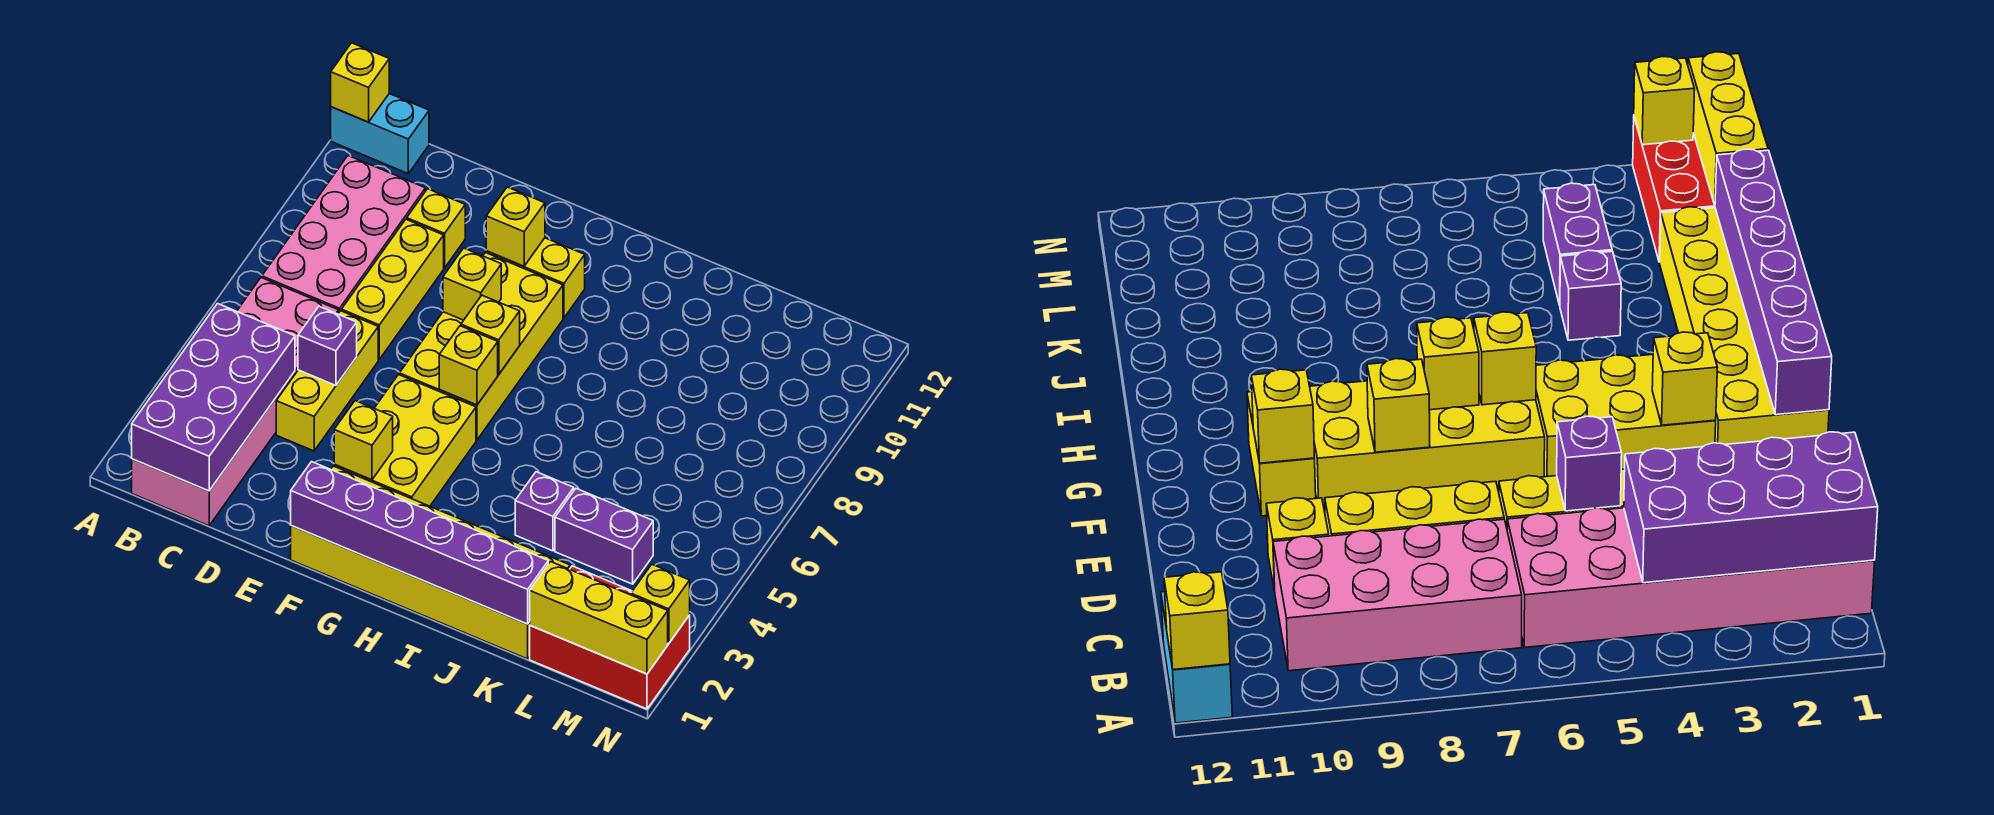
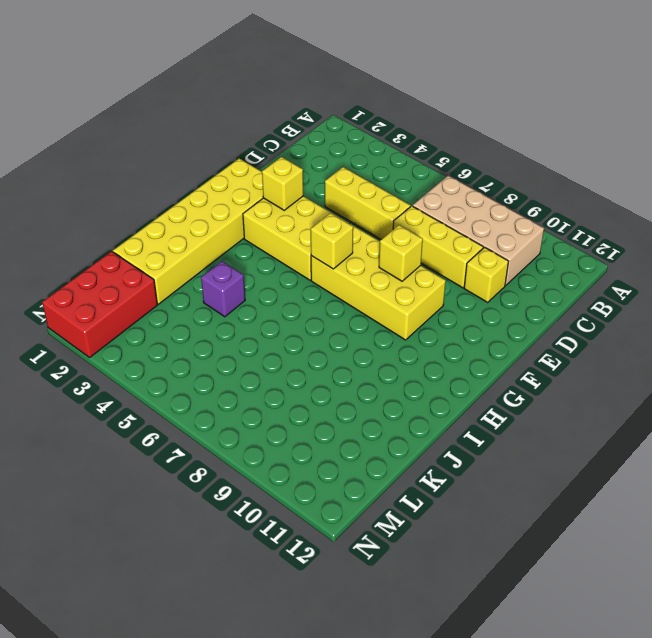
tan brick B7:C10 level 1 -> pink brick B7:C10 level 1
none -> cyan brick A12:B12 level 1
none -> pink brick B1:C6 level 1
none -> yellow brick F10:G10 level 1

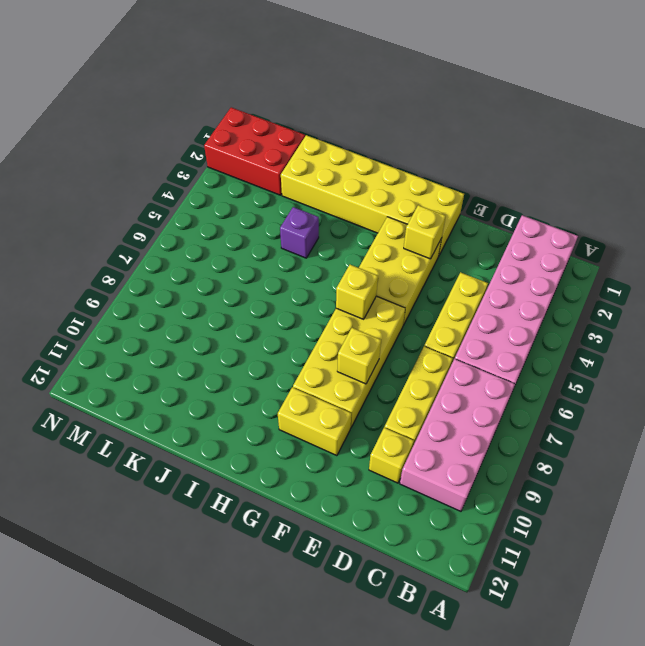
none -> cyan brick A12:B12 level 1
none -> purple brick K4:L4 level 1
none -> yellow brick A12 level 2

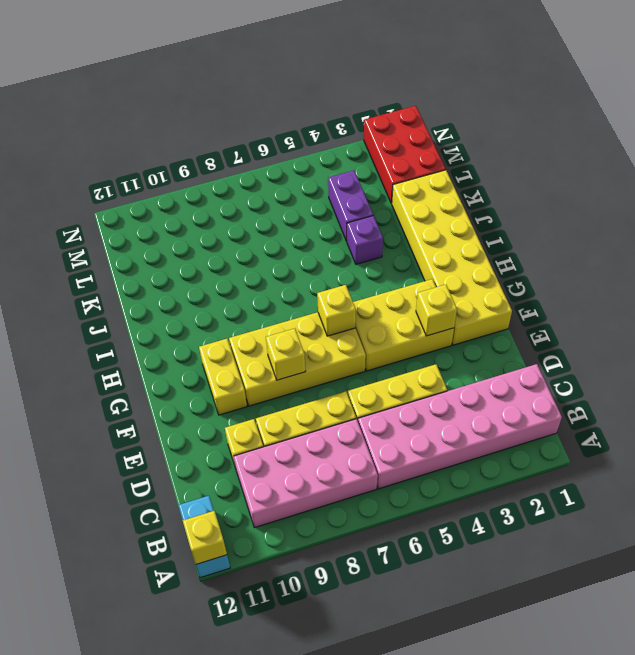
none -> purple brick B1:C4 level 2
none -> purple brick D5 level 2
none -> purple brick F1:K1 level 2

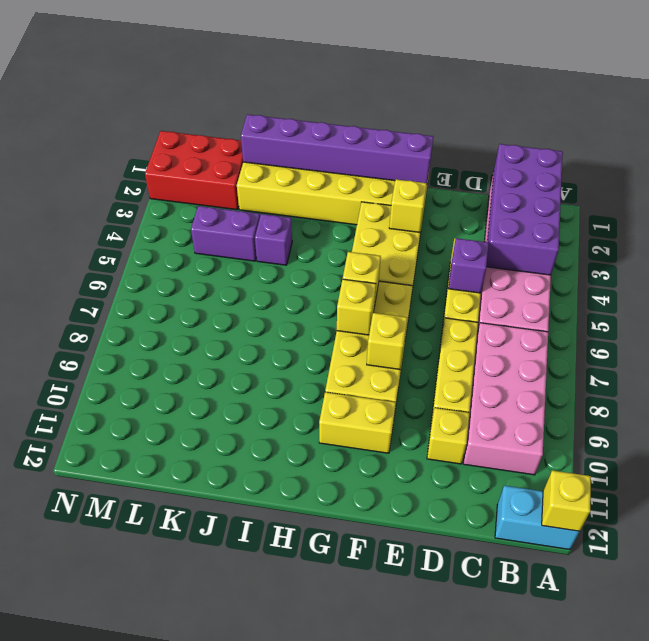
none -> yellow brick F10 level 2
none -> yellow brick L1:N1 level 2
none -> yellow brick N2 level 2

